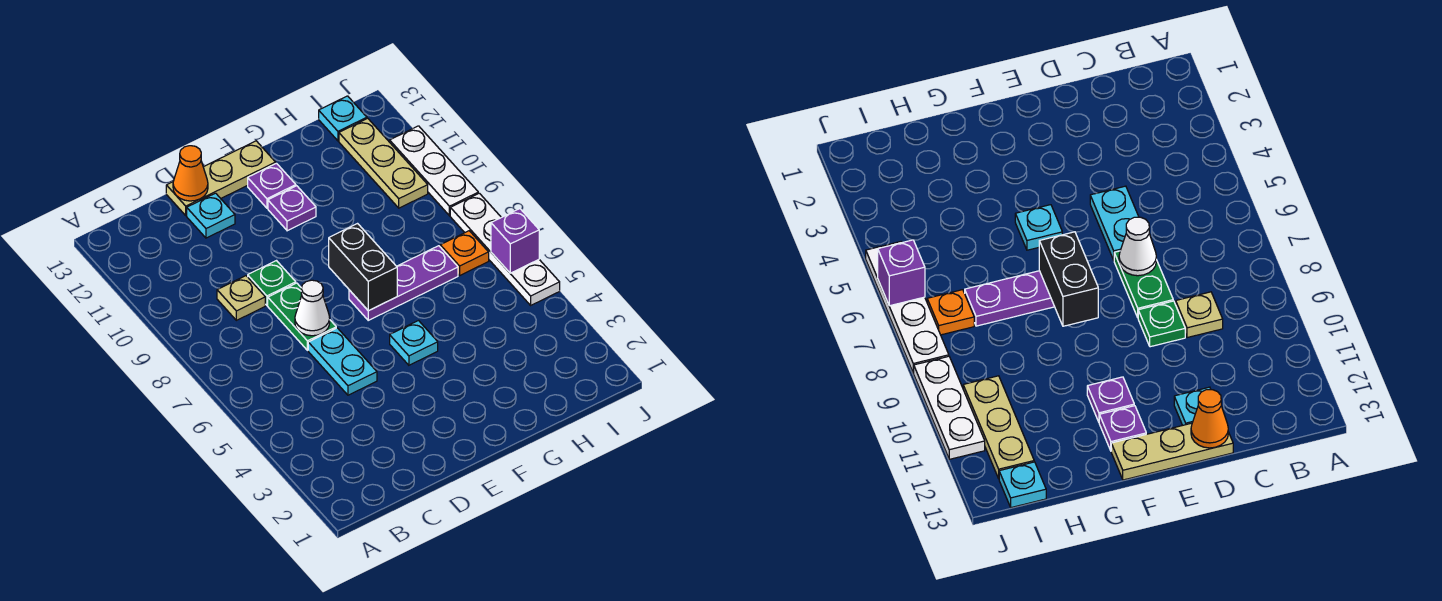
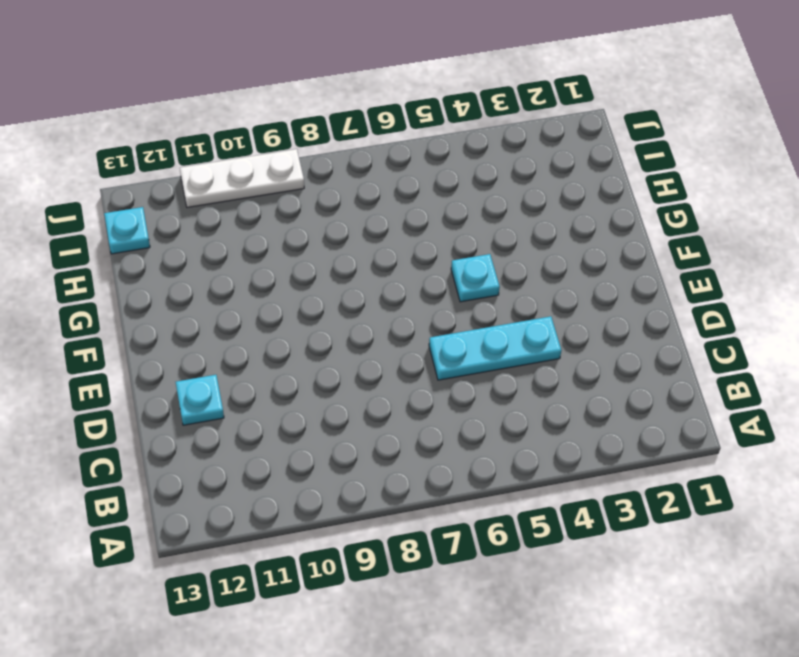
cyan plate D4:D6 level 1 -> cyan plate D5:D6 level 1
none -> tan plate C9 level 1
none -> green plate D7:D8 level 1
none -> green plate D9 level 1

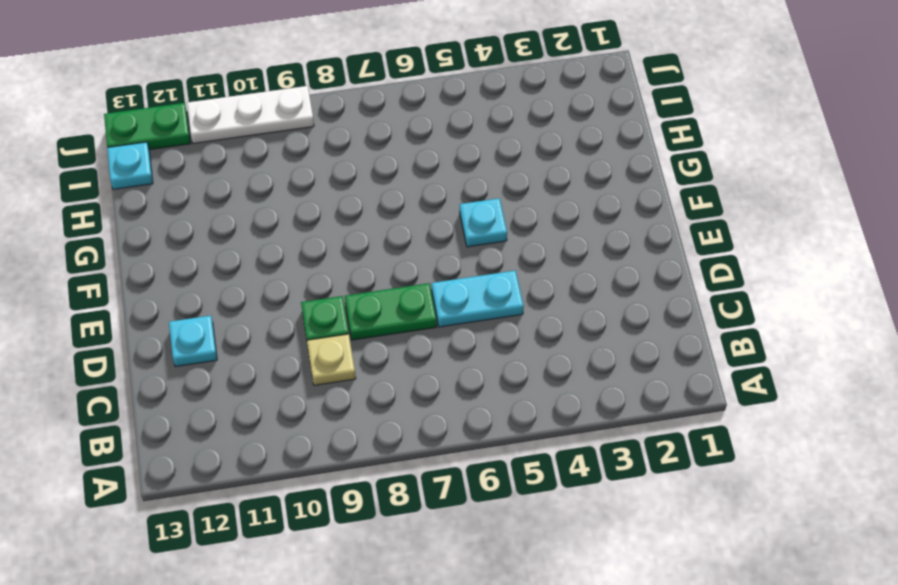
green plate J12:J13 level 1 -> none
none -> tan plate D13:F13 level 1
none -> purple plate F7:H7 level 1
none -> purple plate F11 level 1

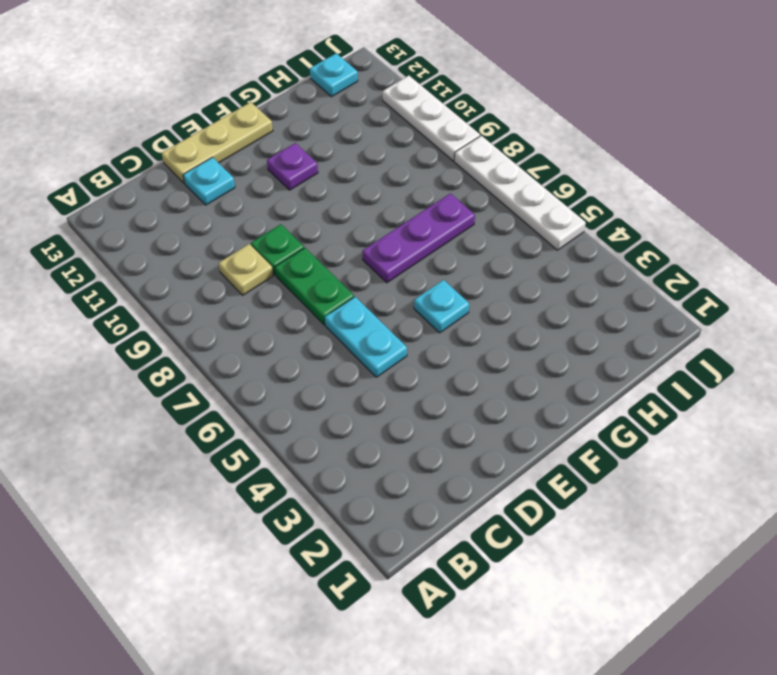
none -> purple plate F12 level 1
none -> orange plate I7 level 1
none -> tan plate I10:I12 level 1

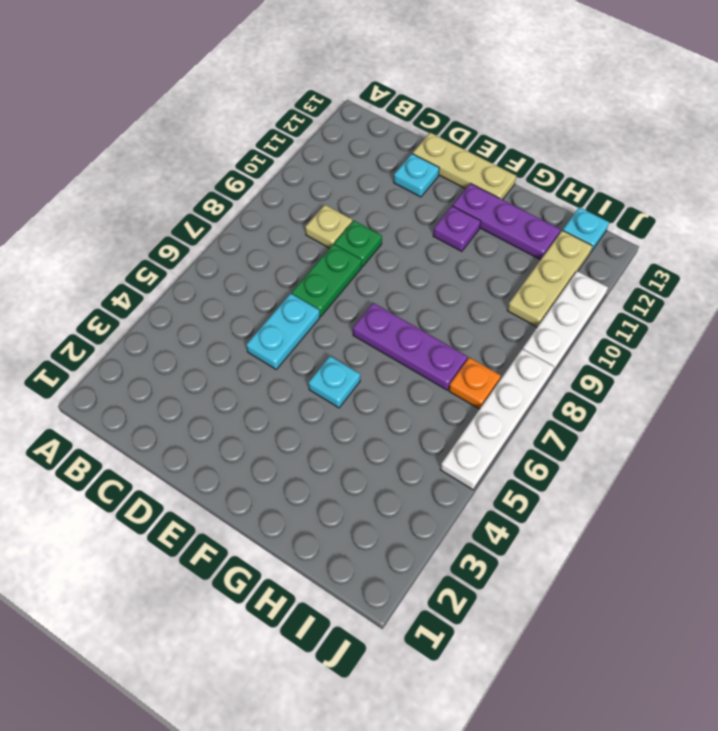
purple plate F12:H12 level 1 -> purple plate F12 level 1
none -> white cone D7 level 2
none -> orange cone D13 level 2
none -> black brick F7:F8 level 2

